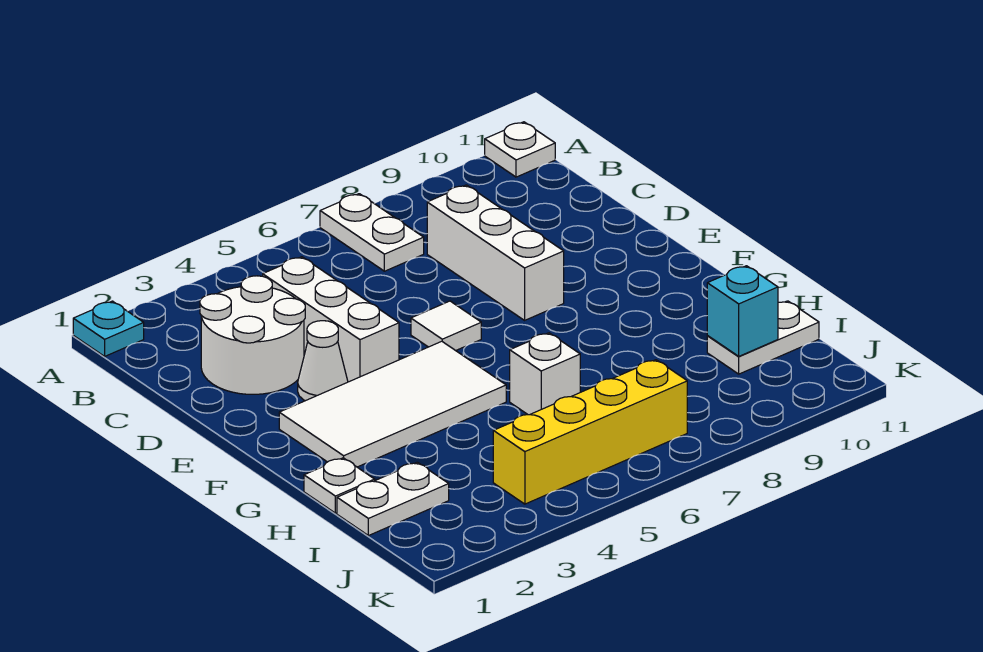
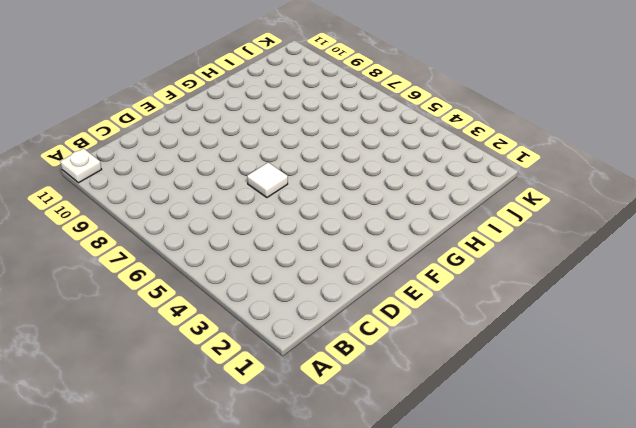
none -> cyan plate A1 level 1
none -> white plate A7:B7 level 1
none -> white round brick C2:D3 level 1

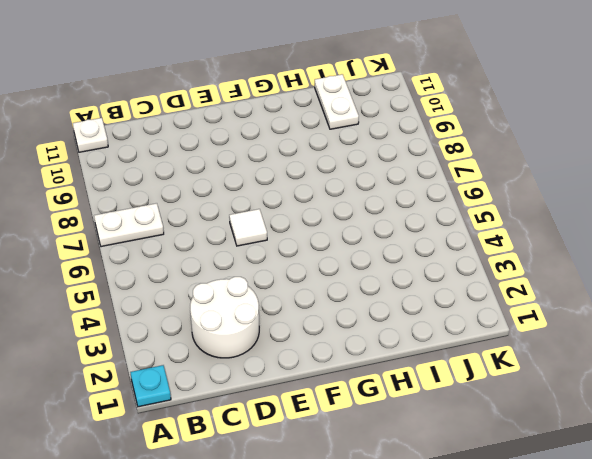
none -> white brick C4:E4 level 1
none -> white brick C8:E8 level 1
none -> white cone E3 level 1

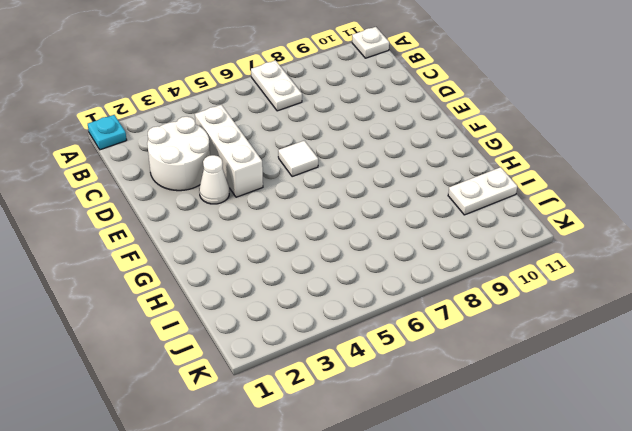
none -> white brick C8:E8 level 1
none -> white tile F2:G5 level 1
none -> white plate H1 level 1

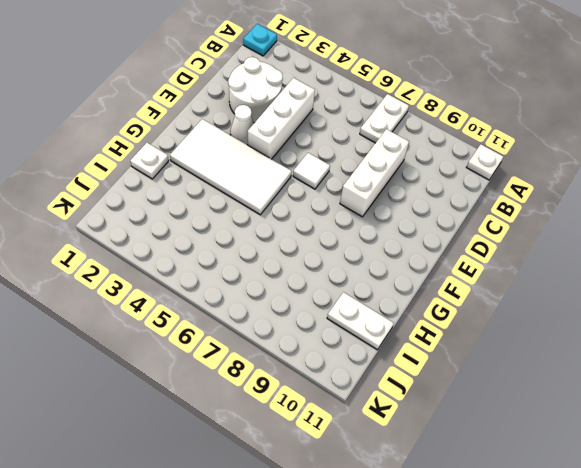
none -> white brick H6 level 1
none -> white plate I1:I2 level 1
none -> yellow brick J4:J7 level 1

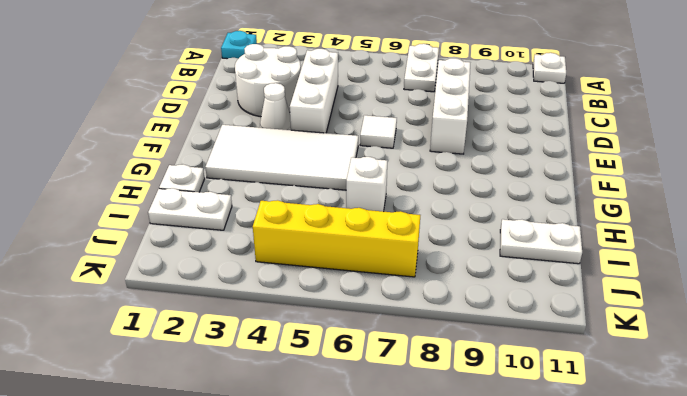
none -> cyan brick I10 level 2

